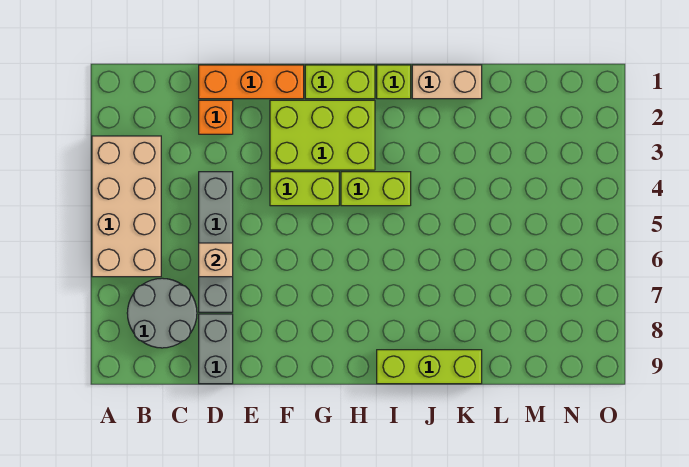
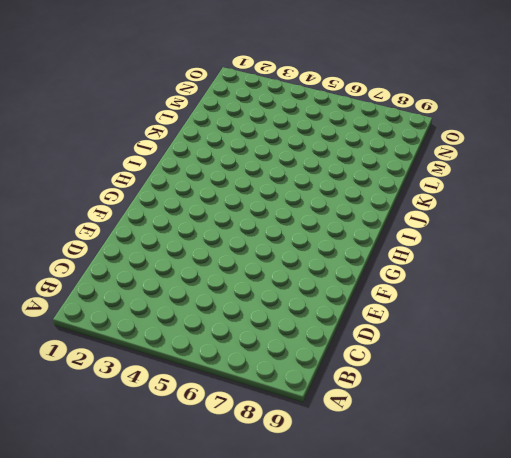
none -> tan brick A3:B6 level 1
none -> grey round brick B7:C8 level 1
none -> orange brick D1:F1 level 1

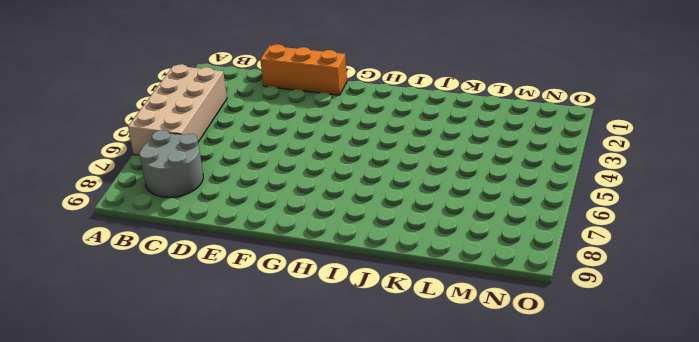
none -> orange brick D2 level 1
none -> grey brick D4:D7 level 1
none -> grey brick D8:D9 level 1

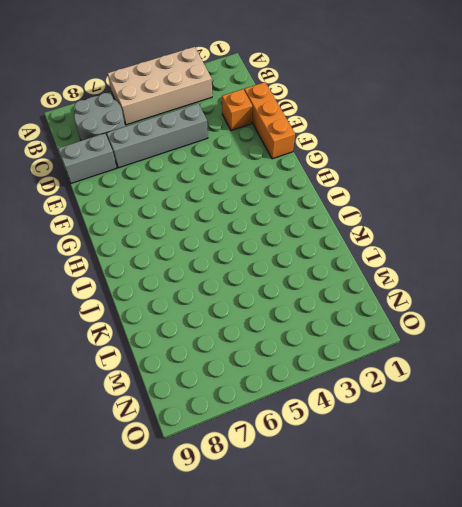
none -> lime brick F2:H3 level 1
none -> lime brick F4:G4 level 1
none -> lime brick G1:H1 level 1

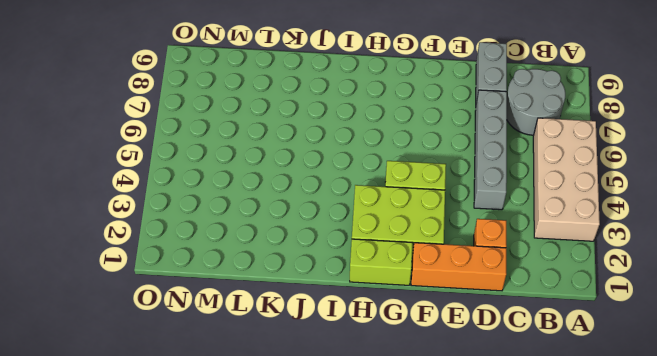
none -> lime brick H4:I4 level 1
none -> lime brick I1 level 1
none -> lime brick I9:K9 level 1

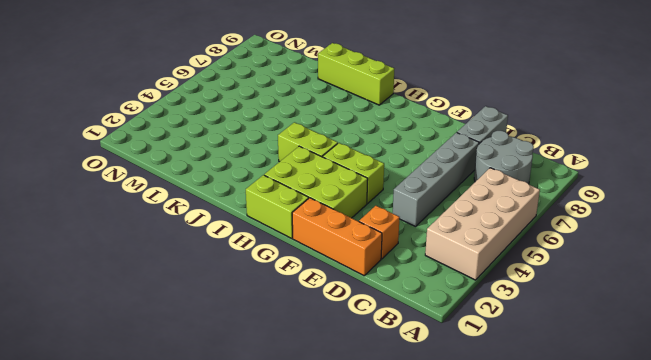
none -> lime brick I1 level 1
none -> tan brick J1:K1 level 1
none -> tan brick D6 level 2

